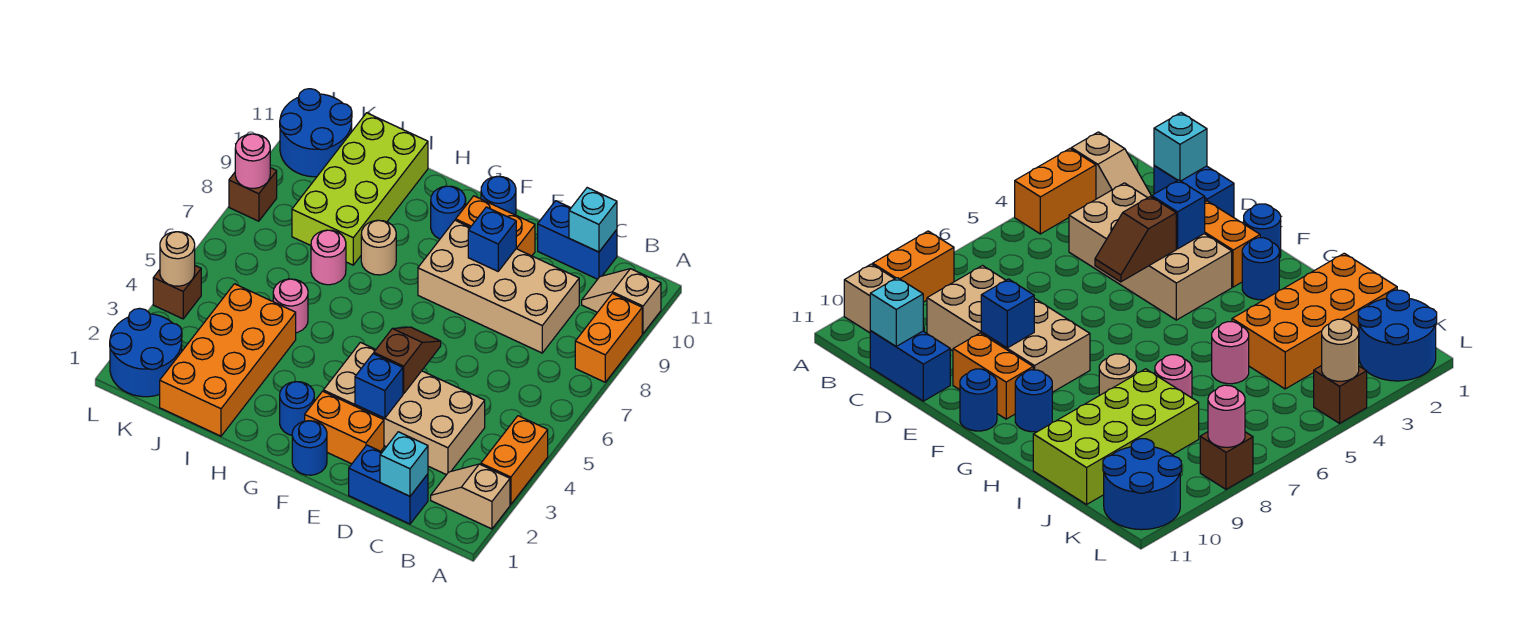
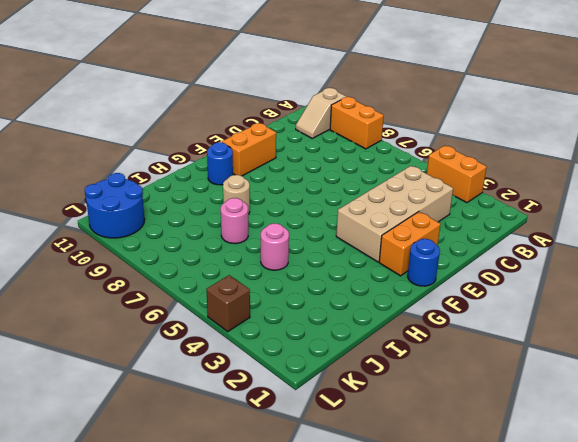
none -> tan slope A2:B2 level 1 top A
none -> blue brick C1:D1 level 1
none -> tan brick C8:F9 level 1
none -> blue brick C11:D11 level 1

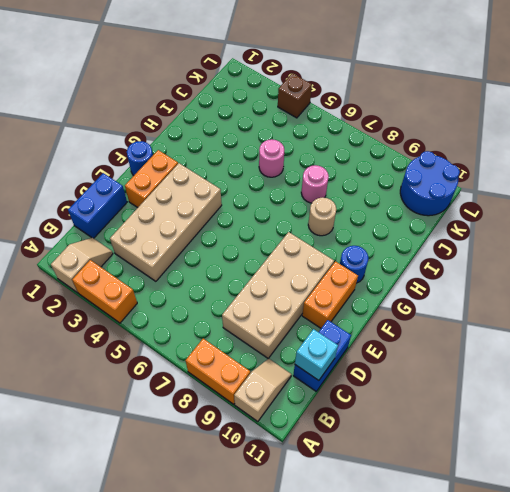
none -> blue round brick F11 level 1
none -> blue round brick G2 level 1
none -> orange brick I1:J4 level 1
none -> lime brick I8:J11 level 1

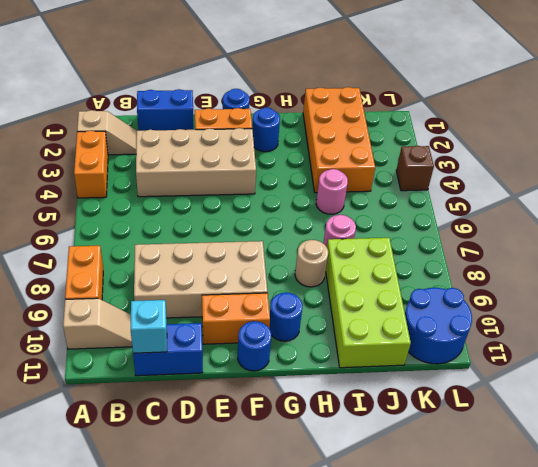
none -> blue round brick K1:L2 level 1
none -> brown brick L8 level 1
none -> cyan brick C1 level 2
none -> blue brick E3 level 2

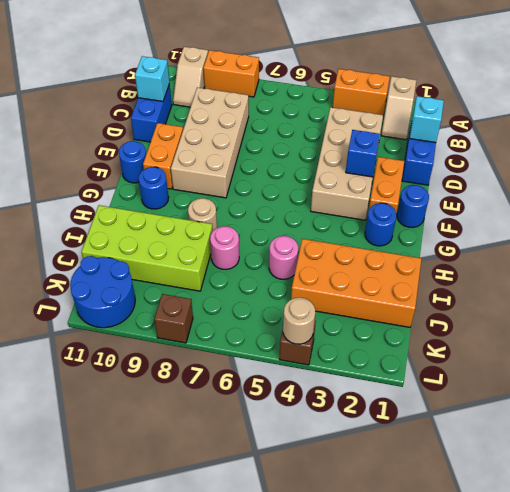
none -> blue round brick K1:L2 level 1
none -> brown slope E4:E5 level 2 top 4
none -> blue brick E9 level 2
none -> pink round brick L8 level 2

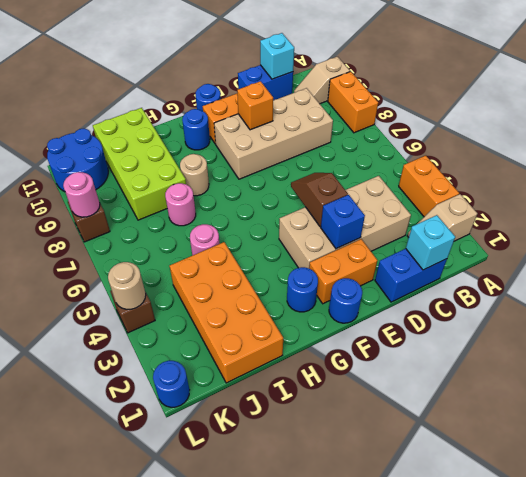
orange brick E9 level 2 -> blue brick E9 level 2
blue round brick L1 level 1 -> blue round brick K1:L2 level 1

